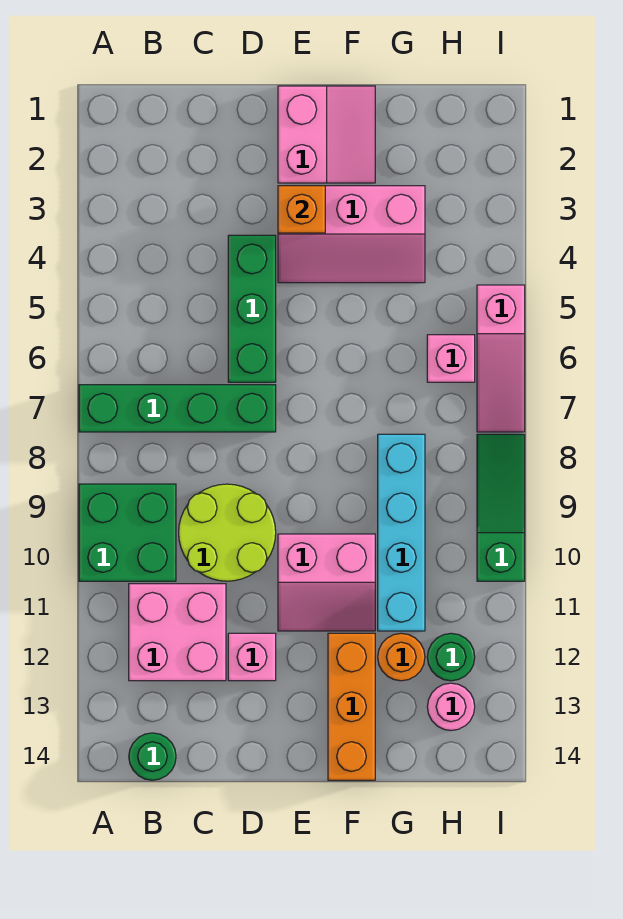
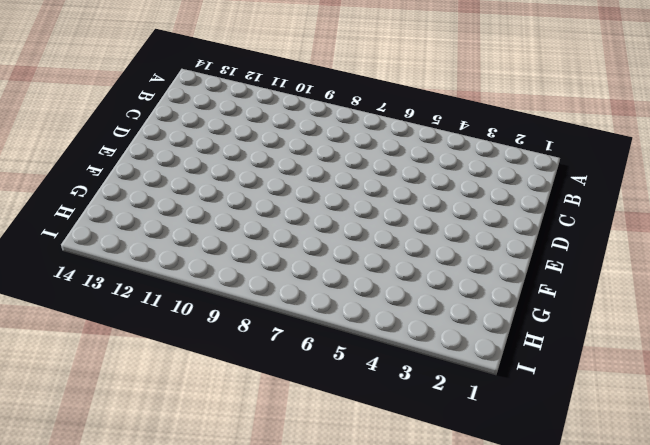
none -> green brick A7:D7 level 1
none -> green brick A9:B10 level 1
none -> pink brick B11:C12 level 1

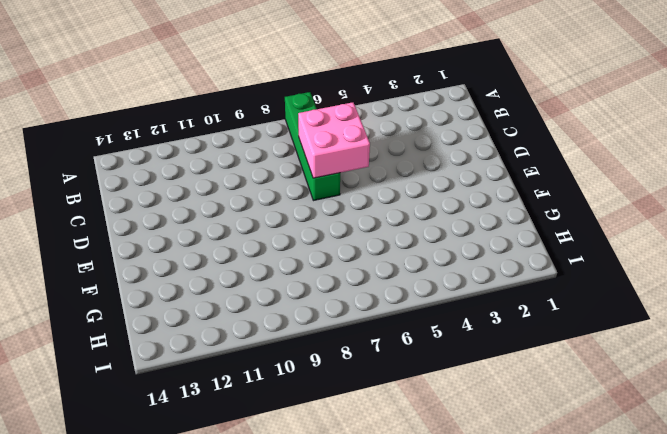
pink brick C6:D7 level 2 -> pink brick B11:C12 level 1
none -> green brick A9:B10 level 1
none -> green round brick B14 level 1
none -> lime round brick C9:D10 level 1

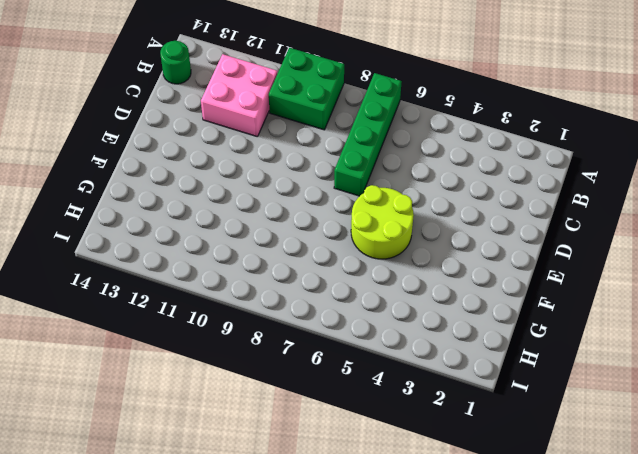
lime round brick E5:F6 level 1 -> lime round brick C9:D10 level 1
none -> green brick D4:D6 level 1
none -> pink brick D12 level 1
none -> pink slope E1:F2 level 1 top E

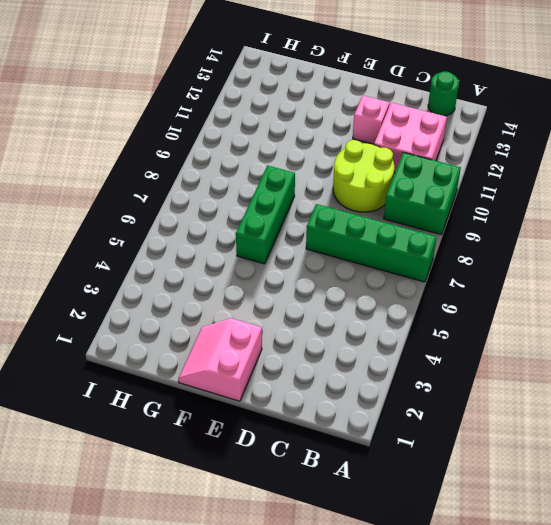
green brick F6:F8 level 1 -> green brick D4:D6 level 1
none -> pink slope E3:G4 level 1 top 3
none -> pink slope E10:F11 level 1 top 10
none -> orange brick F12:F14 level 1

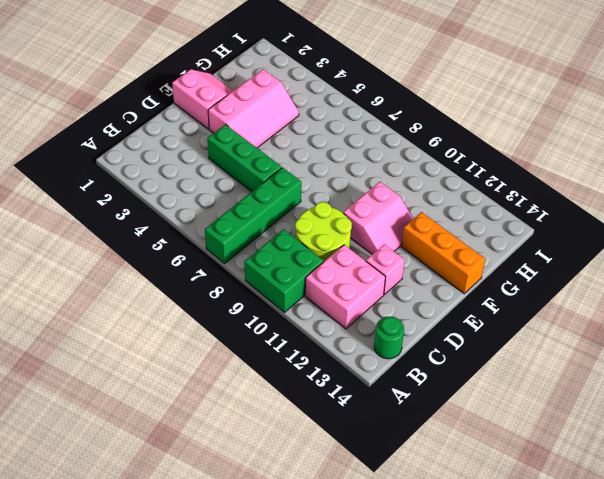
none -> cyan brick G8:G11 level 1
none -> orange round brick G12 level 1
none -> pink brick H6 level 1

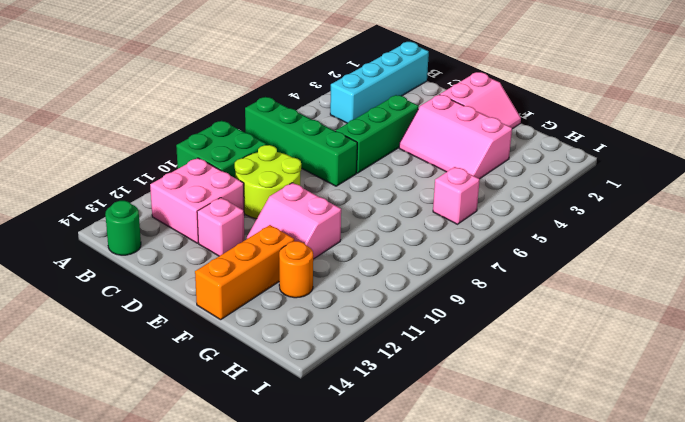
cyan brick B1:B4 level 1 -> cyan brick G8:G11 level 1
none -> green round brick H12 level 1
none -> pink round brick H13 level 1
none -> pink slope I5:I7 level 1 top 5

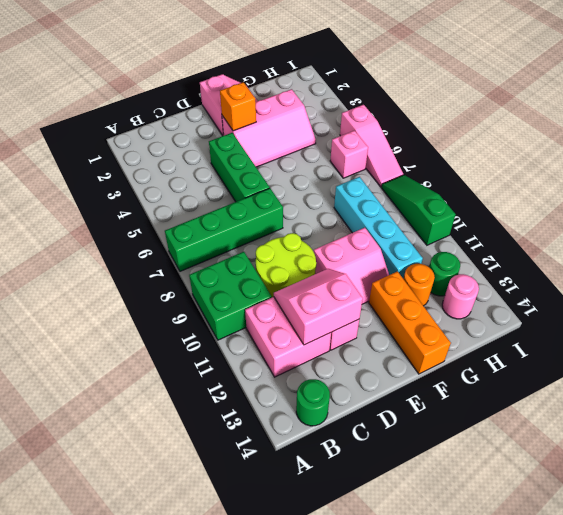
pink slope C11:D12 level 2 top 12 -> none

